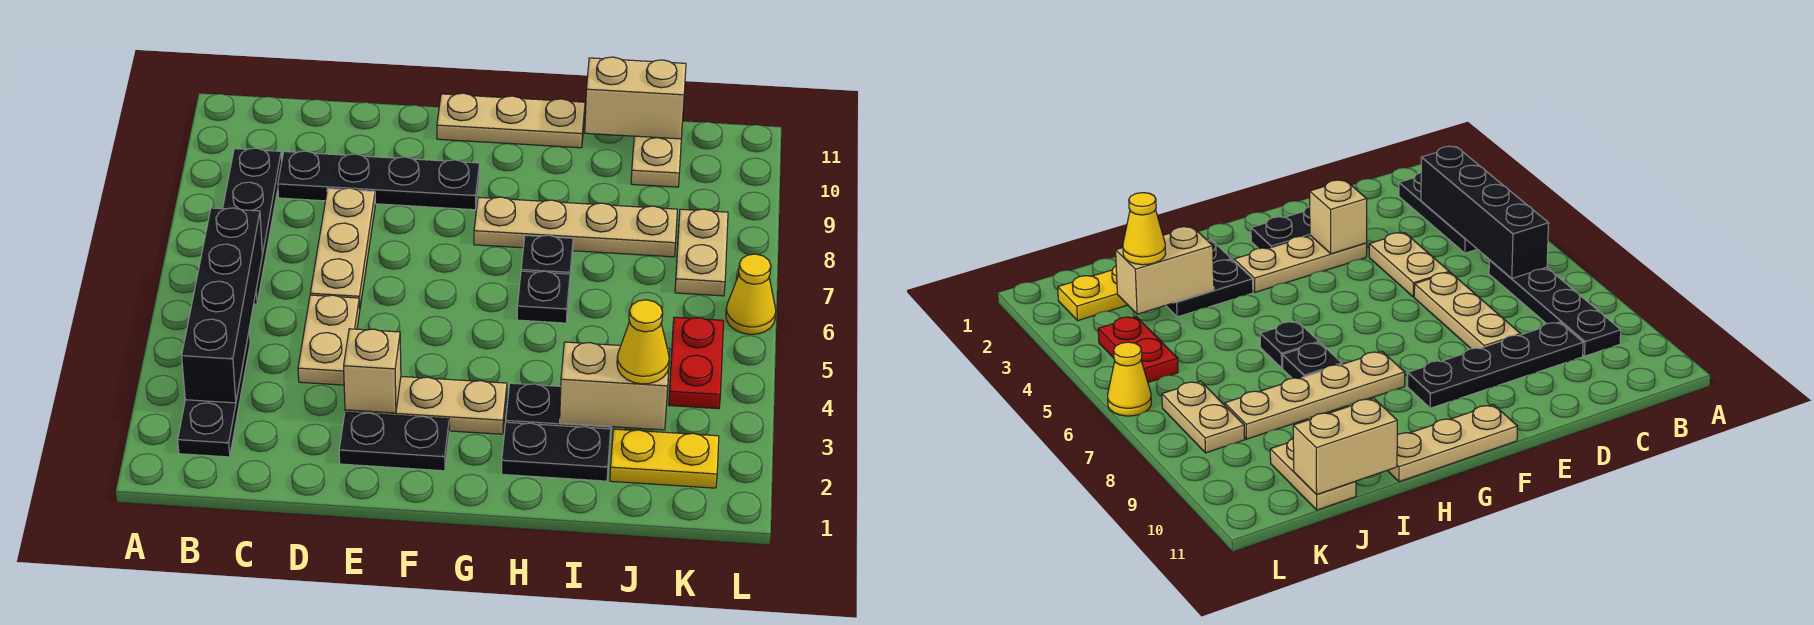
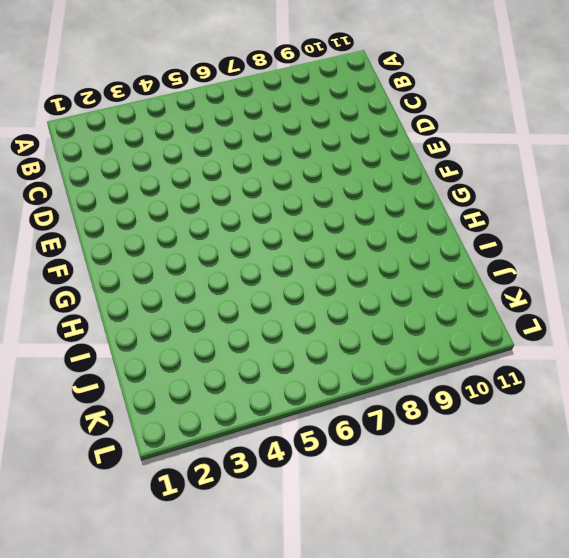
none -> black plate B2:B4 level 1
none -> black plate B6:B9 level 1
none -> black plate C9:F9 level 1

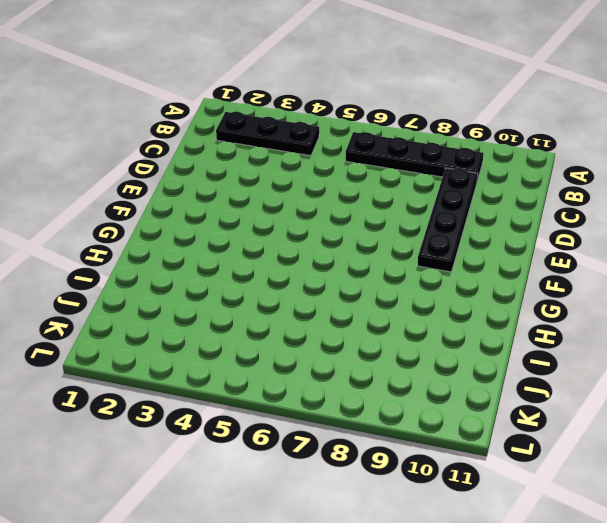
none -> tan plate D4:D5 level 1
none -> tan plate D6:D8 level 1
none -> black plate E2:F2 level 1

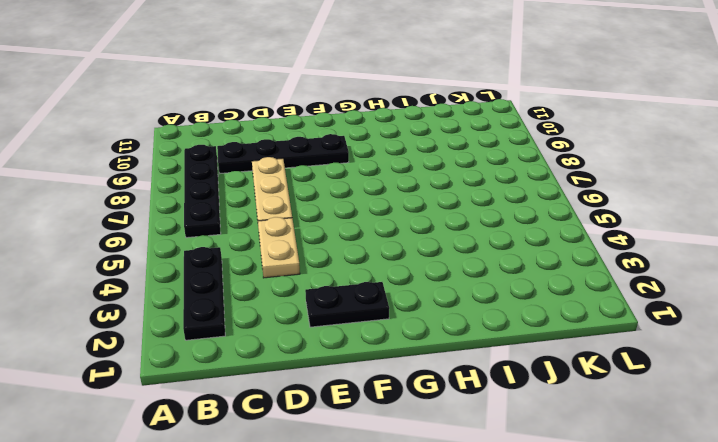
none -> tan plate E3:G3 level 1
none -> tan plate F11:H11 level 1
none -> tan plate G8:J8 level 1

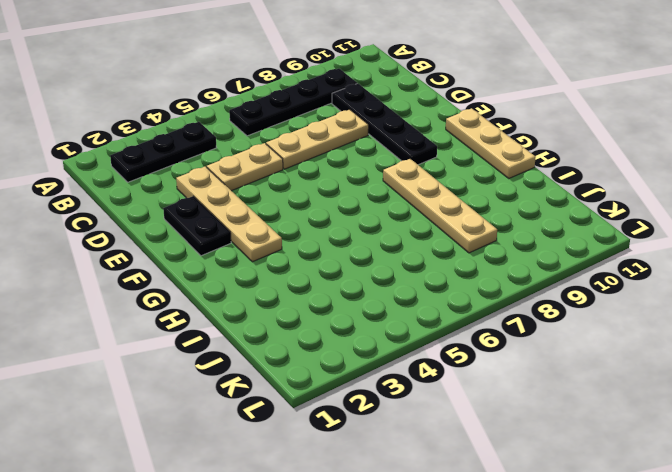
tan plate D3:G3 level 1 -> tan plate E3:G3 level 1
none -> black plate H2:I2 level 1
none -> black plate H3:I3 level 1
none -> black plate H6 level 1

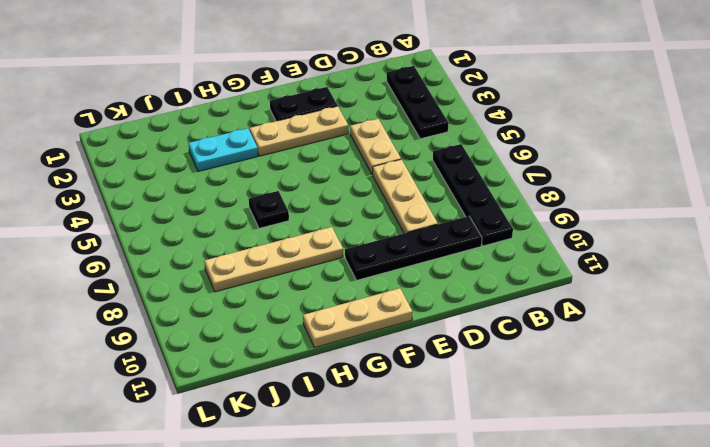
cyan plate H3:I3 level 1 -> black plate H3:I3 level 1
none -> black plate H2:I2 level 1
none -> black plate H7 level 1
none -> yellow plate J2:K2 level 1

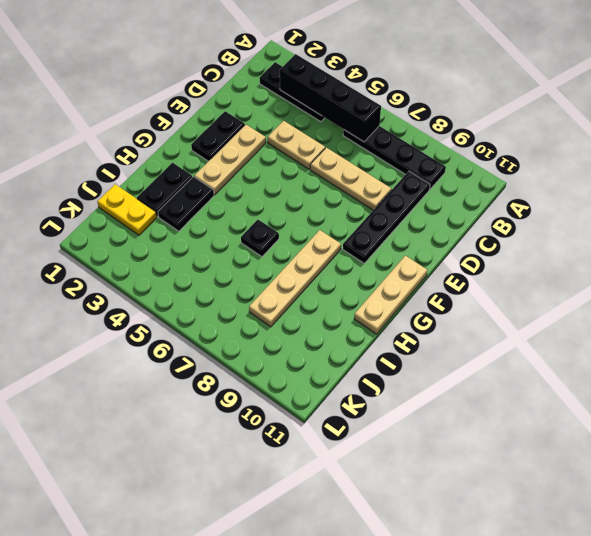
yellow plate J1:J2 level 1 -> yellow plate J2:K2 level 1
none -> black plate H7 level 1
none -> tan plate J10:J11 level 1
none -> red plate K4:K5 level 1

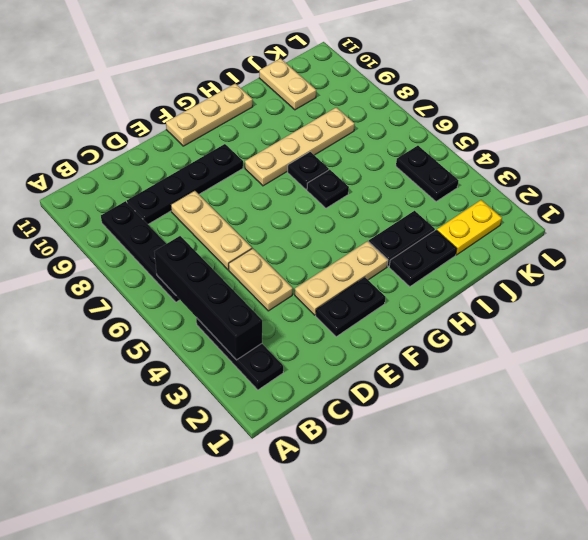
black plate K4:K5 level 1 -> red plate K4:K5 level 1
none -> tan plate K7:K8 level 1
none -> yellow cone L6 level 1
none -> tan brick E3 level 2

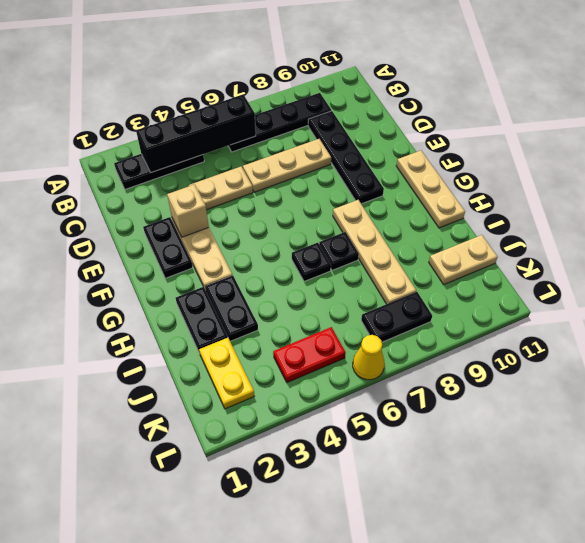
black plate K7:K8 level 1 -> tan plate K7:K8 level 1
none -> tan brick I3:J3 level 2
none -> tan brick I11:J11 level 2
none -> yellow cone J3 level 3

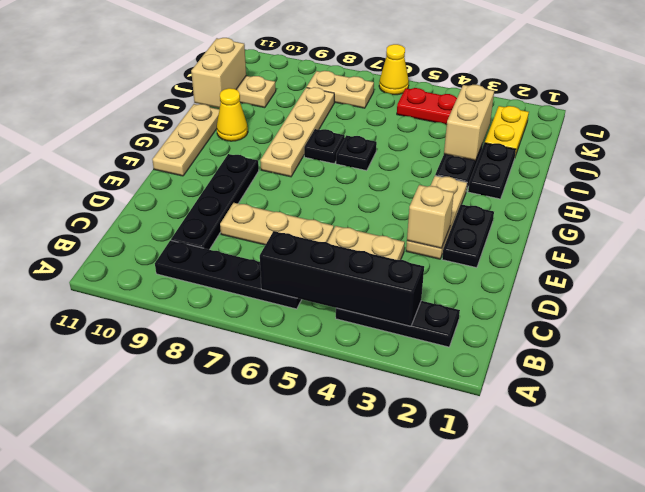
yellow cone H10 level 1 -> yellow cone J3 level 3

